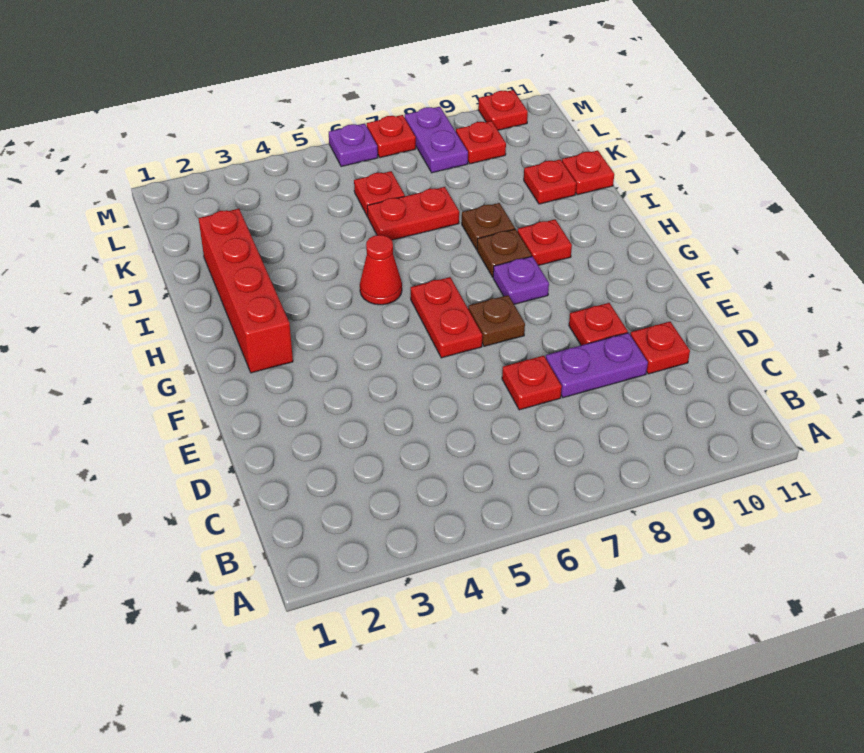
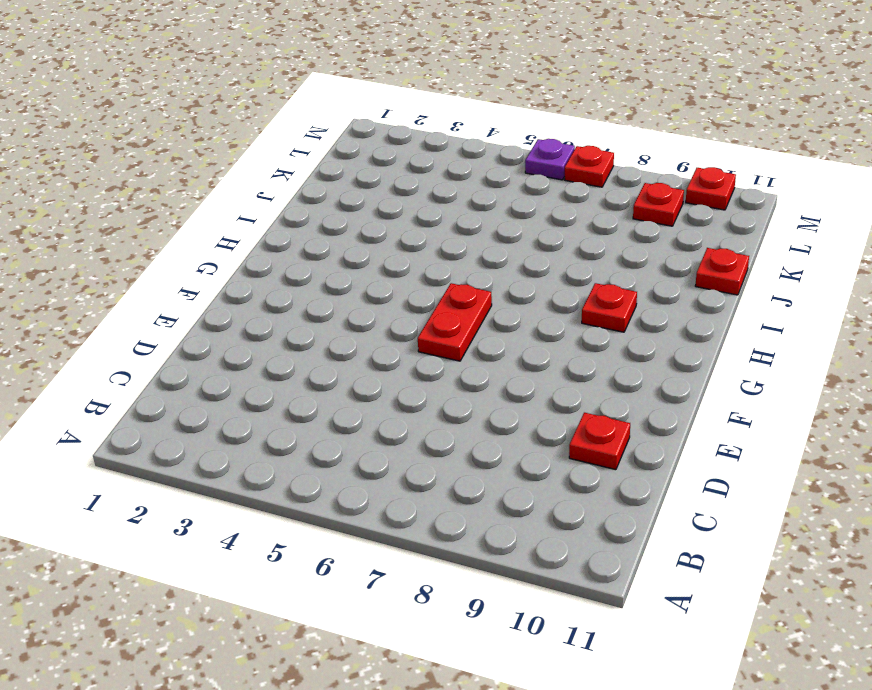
none -> red plate D7 level 1
none -> purple plate D8:D9 level 1
none -> red plate E9 level 1

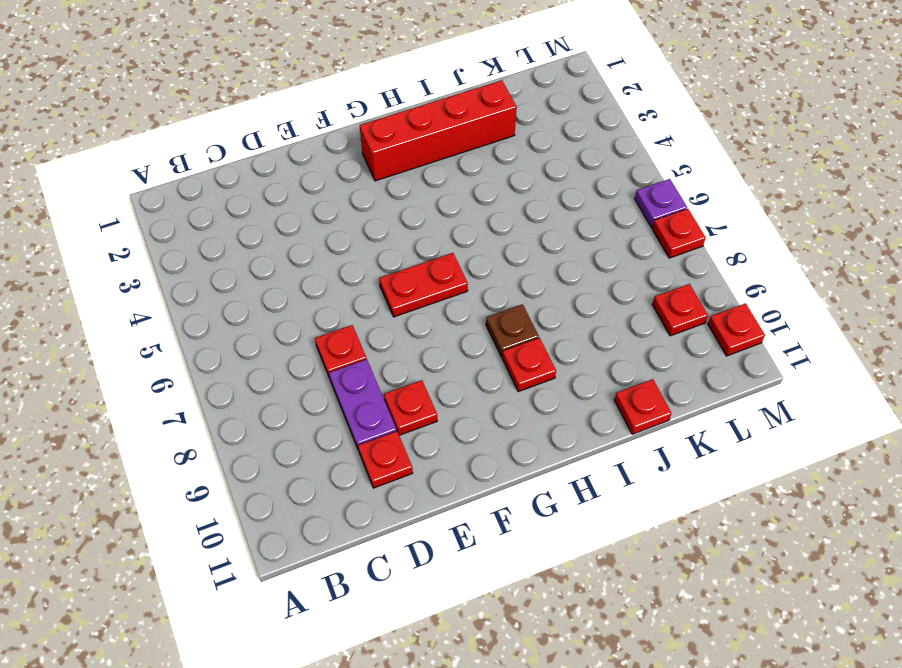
none -> brown plate F7 level 1
none -> purple plate G8 level 1
none -> red cone H5 level 1

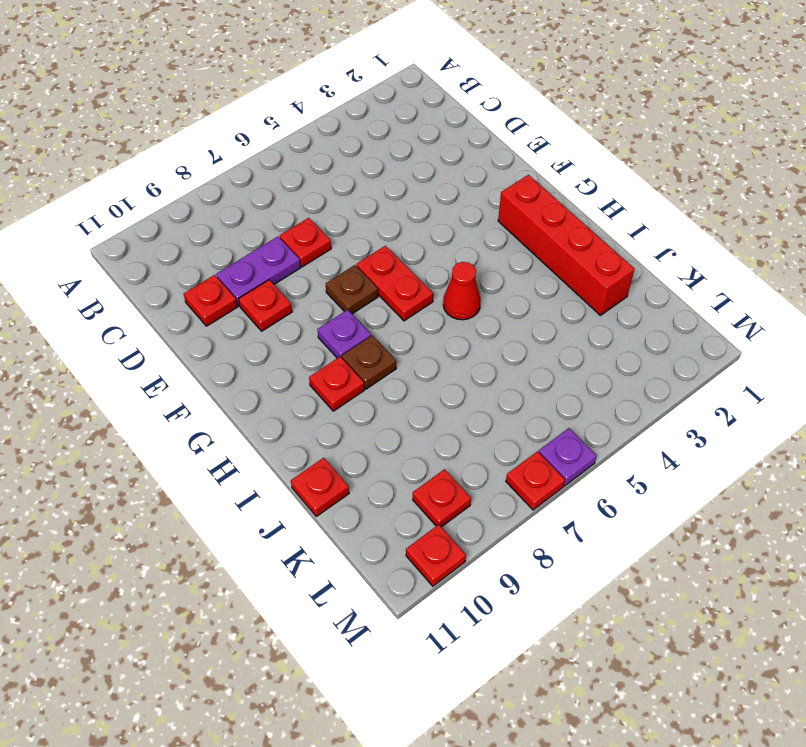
none -> brown plate I8 level 1
none -> red plate J6:J7 level 1
none -> red plate J10 level 1

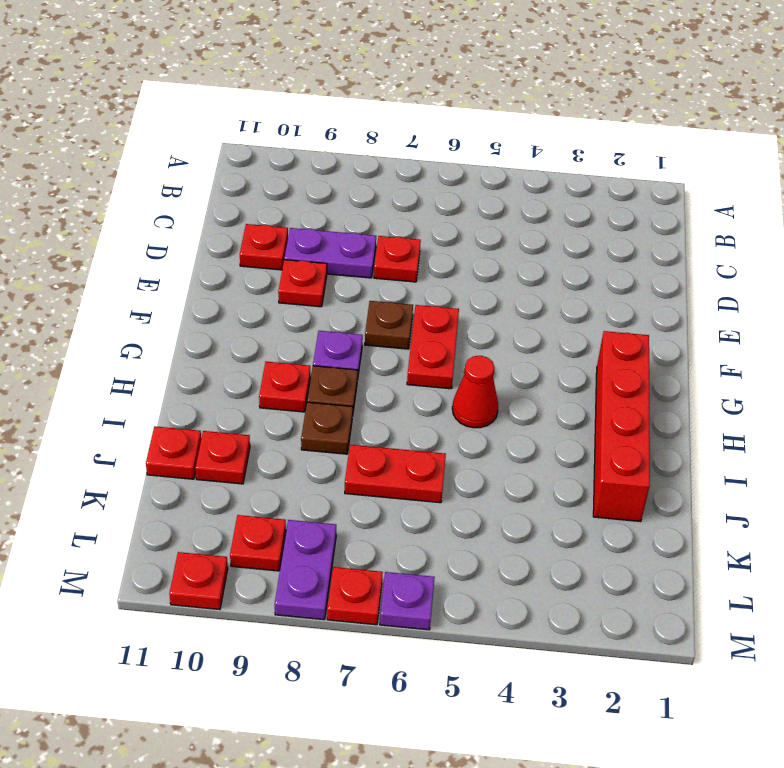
none -> red plate K6 level 1

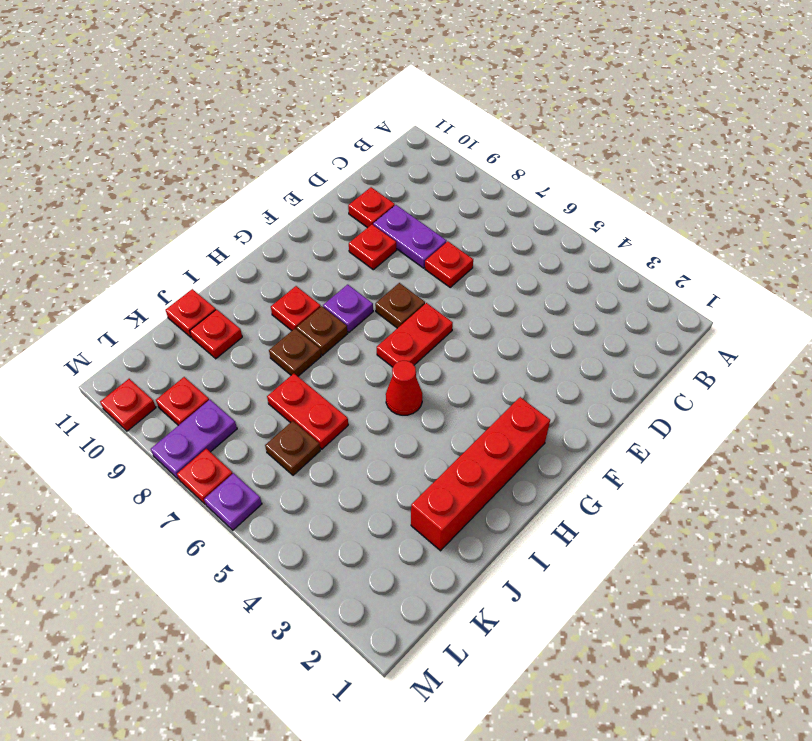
brown plate K6 level 1 -> red plate K6 level 1

